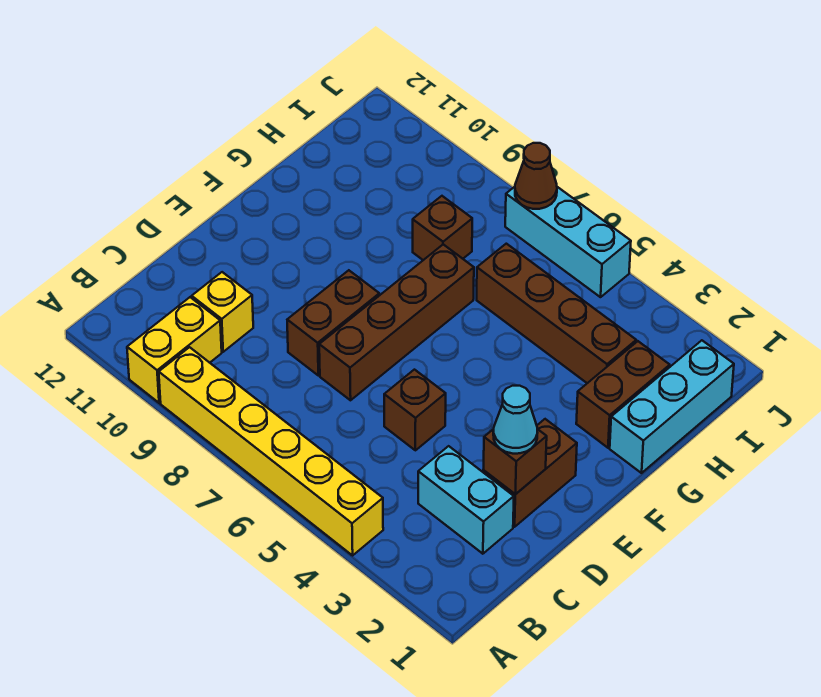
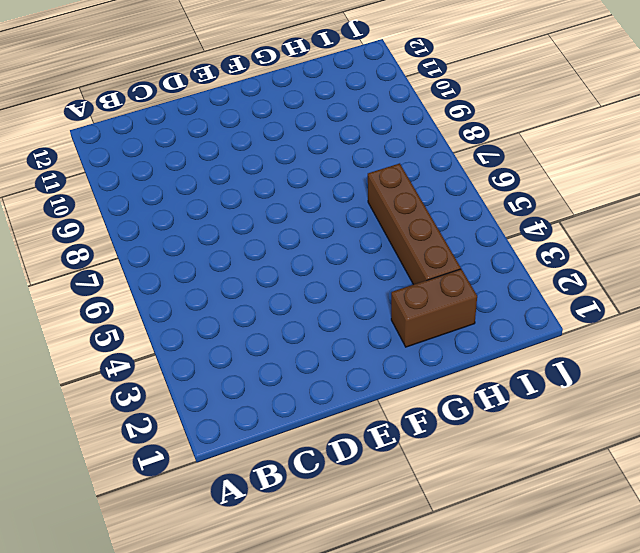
none -> yellow brick A4:A9 level 1
none -> yellow brick A10:B10 level 1
none -> cyan brick C2:C3 level 1

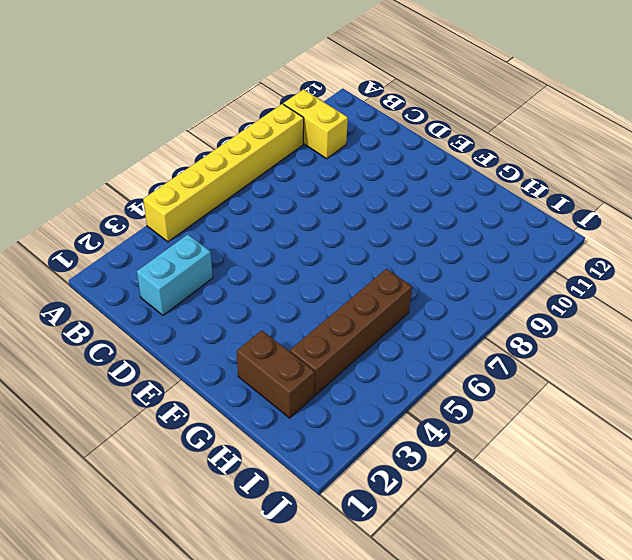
none -> yellow brick C10 level 1
none -> brown brick D2:E2 level 1
none -> brown brick D5 level 1

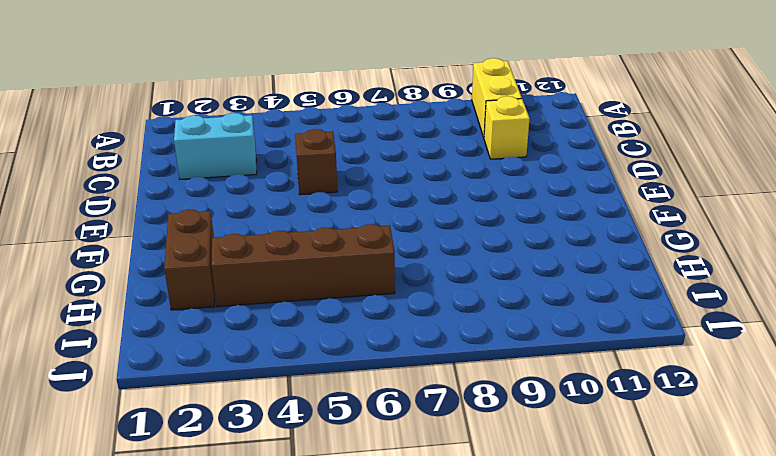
none -> yellow brick A4:A9 level 1
none -> brown brick D2:E2 level 1
none -> brown brick D7:G7 level 1

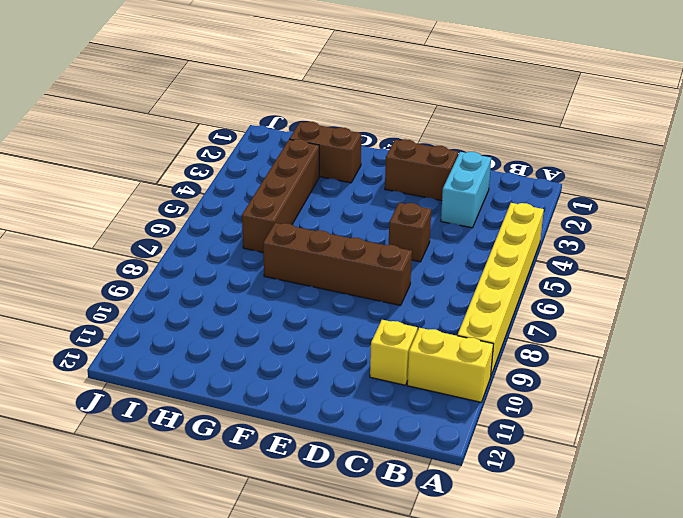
none -> brown brick D8:E8 level 1
none -> cyan brick G1:I1 level 1
none -> brown brick H8 level 1

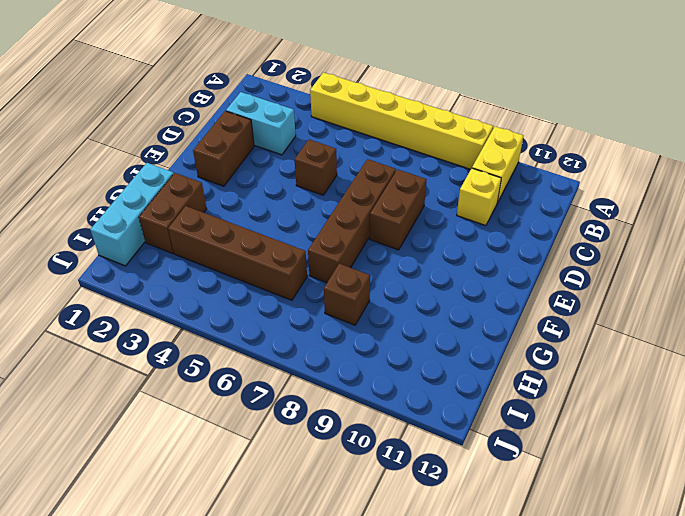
none -> cyan brick J5:J7 level 1
none -> brown brick D2 level 2
none -> brown cone J7 level 2

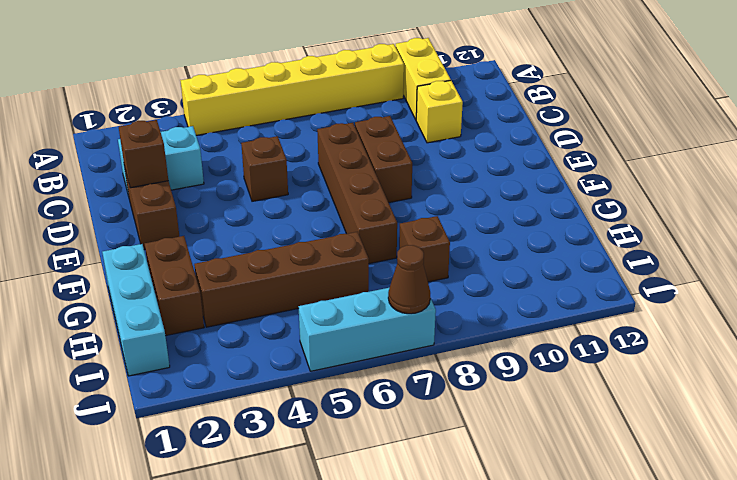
none -> cyan cone D2 level 3

